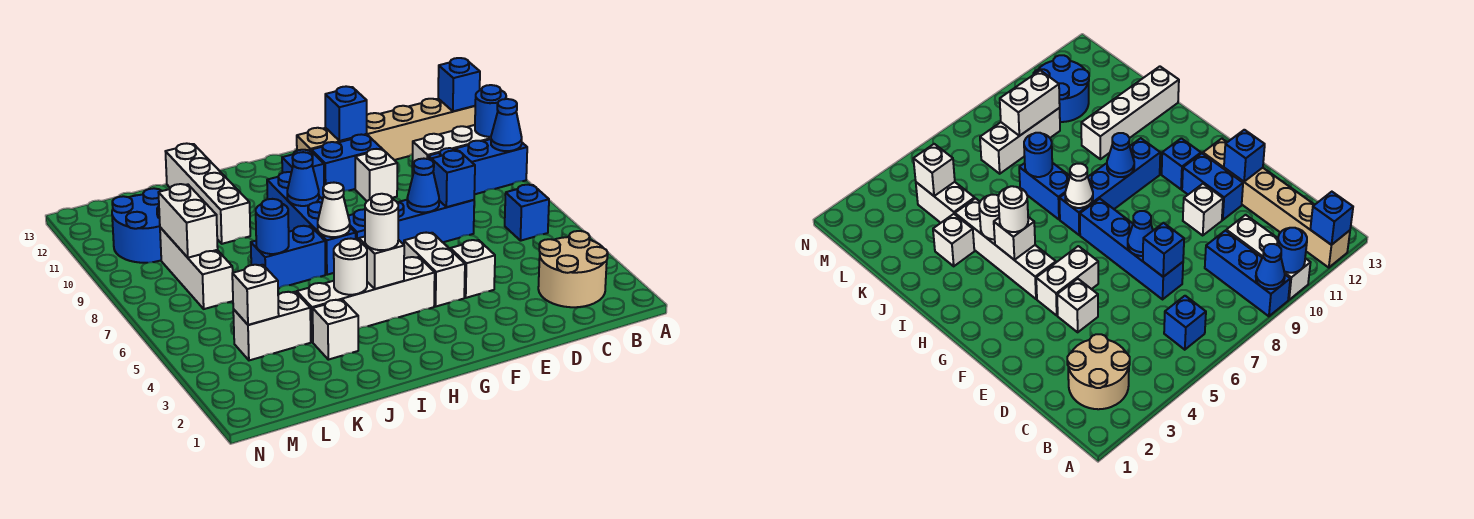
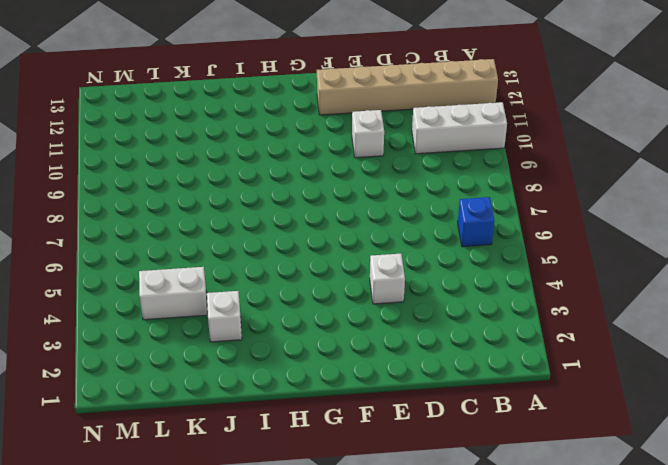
none -> blue brick A9:C9 level 1
none -> tan round brick B2:C3 level 1
none -> blue brick D7:G7 level 1
none -> blue brick E11:F11 level 1

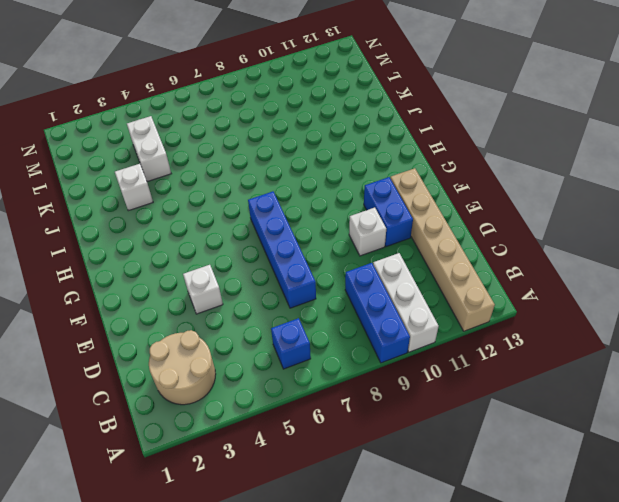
none -> white brick F4:F5 level 1
none -> white brick G4:J4 level 1
none -> blue brick G11 level 1
none -> blue brick H7:H10 level 1

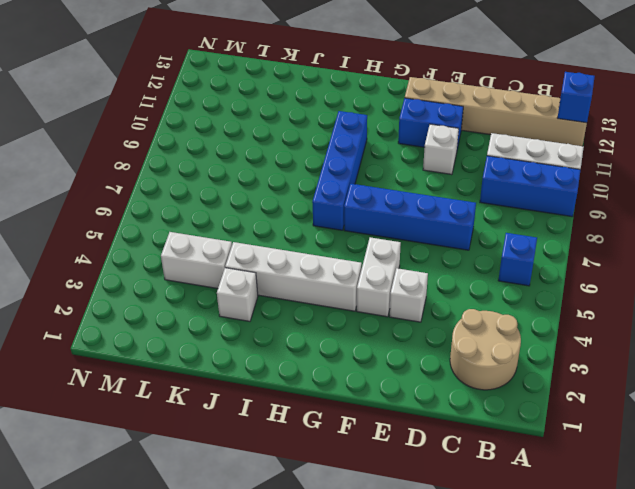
none -> blue brick G11 level 1
none -> blue brick I7:J7 level 1
none -> white brick J10:J13 level 1
none -> white brick L7:L9 level 1

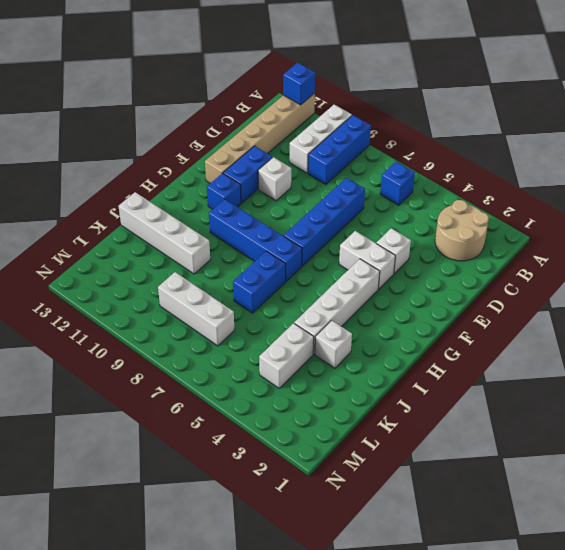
none -> blue round brick L10:M11 level 1
none -> blue cone A9 level 2
none -> blue round brick A10 level 2
none -> blue brick D7 level 2

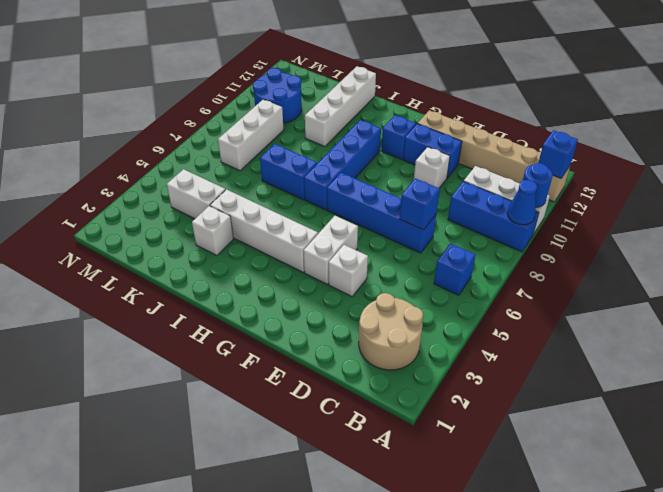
none -> blue cone E7 level 2
none -> blue brick E12 level 2
none -> white brick H4 level 2
none -> white cone H7 level 2

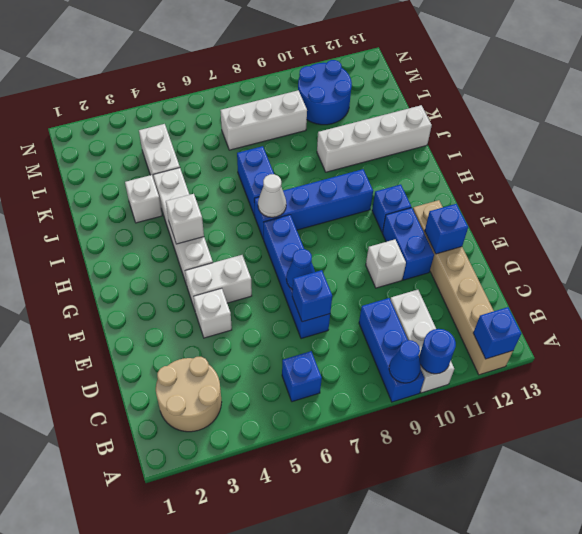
none -> blue cone H9 level 2
none -> white round brick I4 level 2
none -> blue round brick J7 level 2
none -> white brick L4 level 2

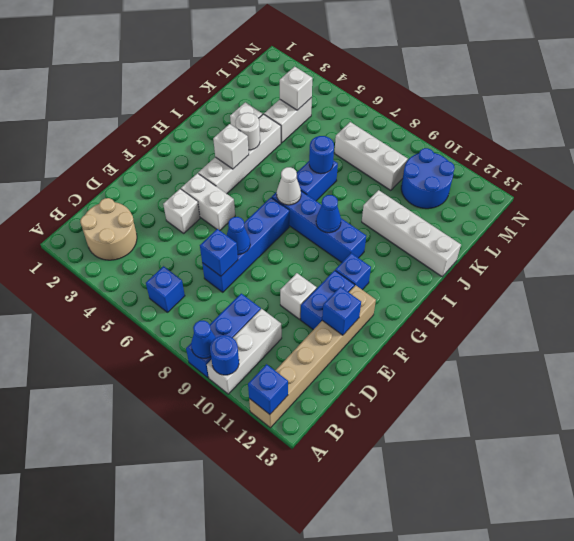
none -> white brick L8:L9 level 2
none -> white round brick H4 level 3

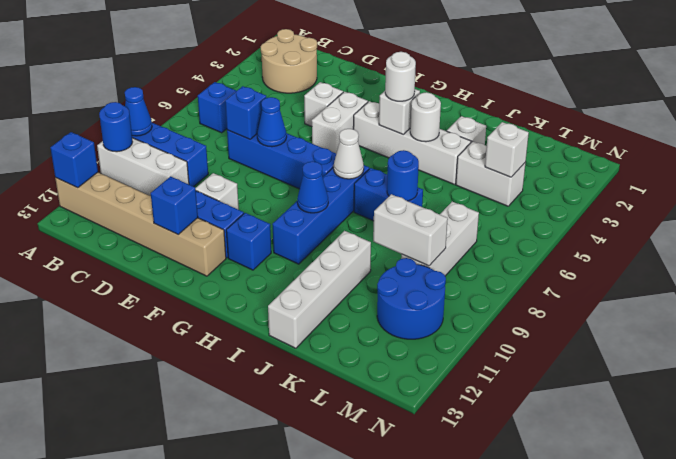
white brick K9:L9 level 2 -> white brick L8:L9 level 2

